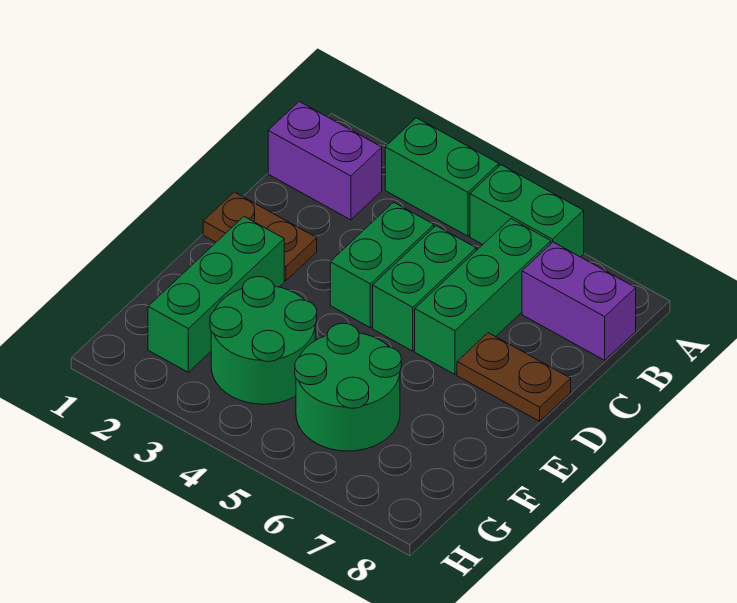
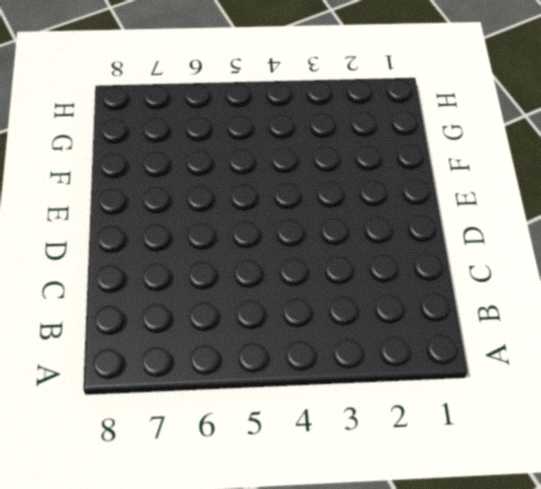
none -> green brick A3:A4 level 1
none -> green brick A5:A6 level 1
none -> purple brick B1:B2 level 1

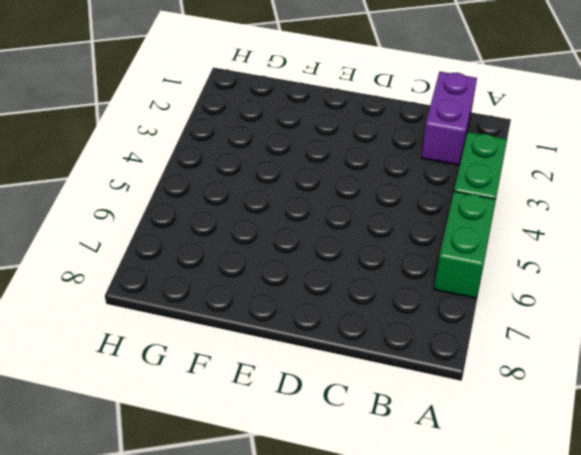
none -> green brick B6:D6 level 1
none -> purple brick B7:B8 level 1
none -> green brick C4:D4 level 1

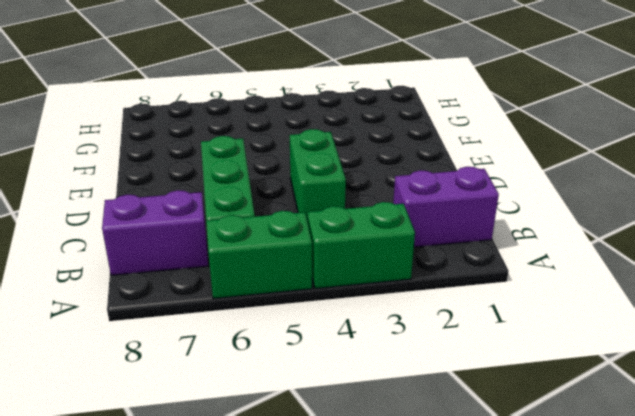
none -> green brick C5:D5 level 1
none -> brown plate D1:D2 level 1
none -> brown plate D7:D8 level 1

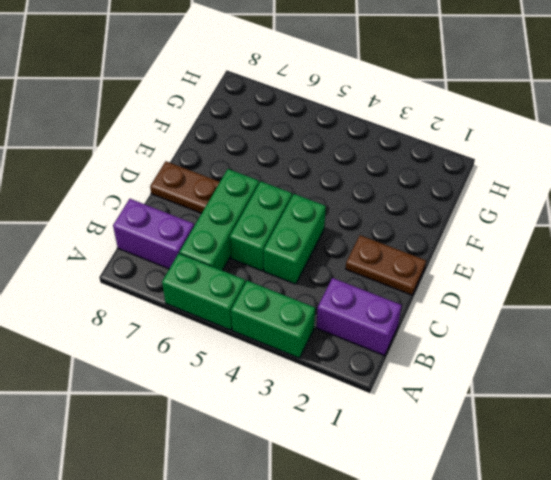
none -> green brick E2:G2 level 1
none -> green round brick F3:G4 level 1
none -> green round brick F5:G6 level 1

